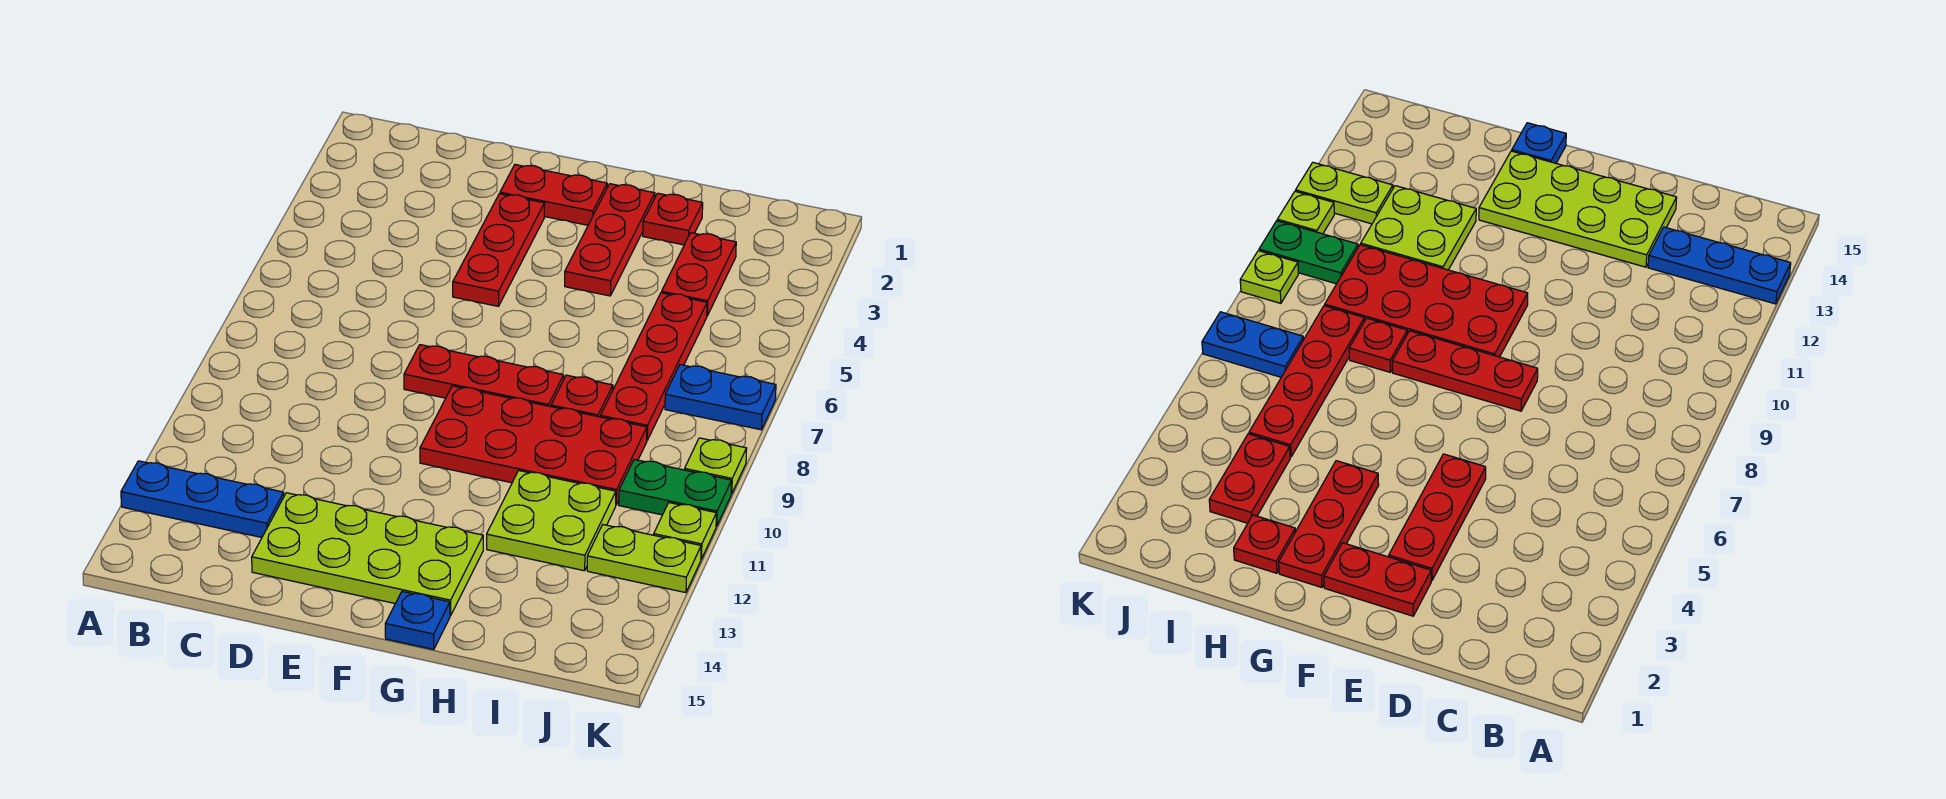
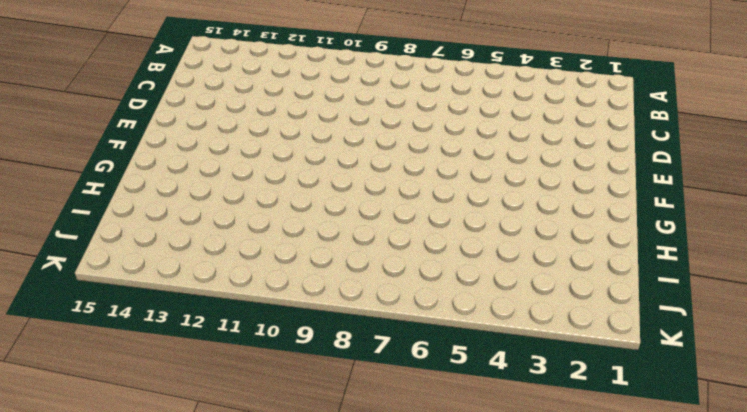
none -> blue plate A13:C13 level 1
none -> lime plate D13:G14 level 1
none -> red plate E2:F2 level 1

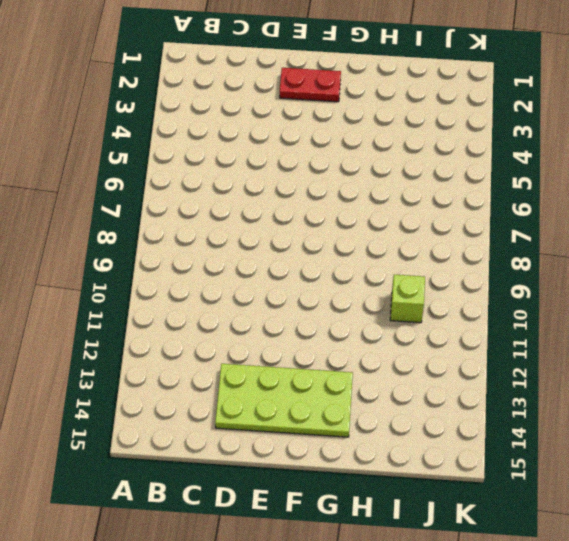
lime brick I10 level 1 -> red plate F9:I10 level 1
none -> blue plate A13:C13 level 1
none -> red plate E3:E5 level 1
none -> red plate E8:G8 level 1

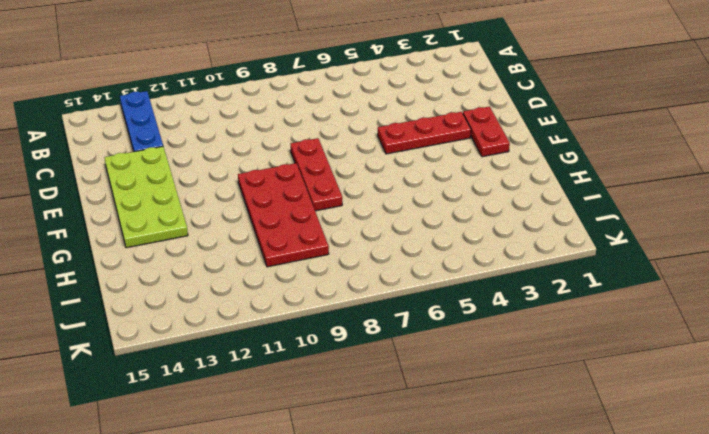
none -> red plate G2:G4 level 1
none -> blue plate G15 level 1
none -> red plate H2 level 1

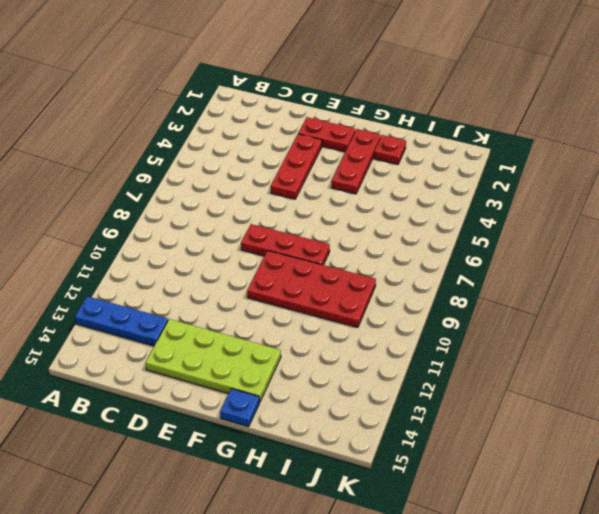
none -> red plate H8 level 1
none -> lime plate H11:I12 level 1
none -> red plate I3:I4 level 1

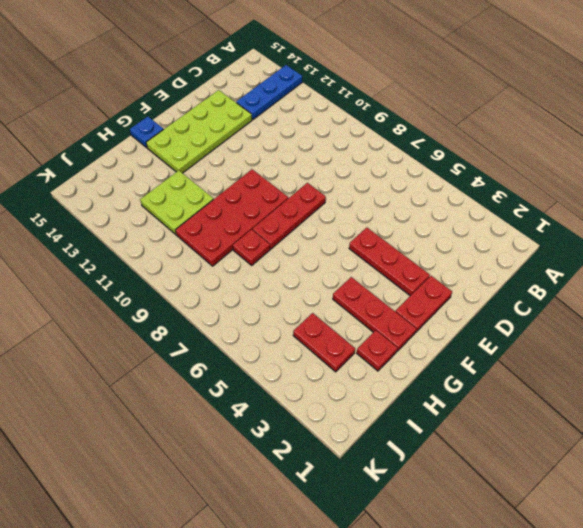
none -> red plate I5:I8 level 1
none -> blue plate J7:K7 level 1
none -> green plate J10:K10 level 1

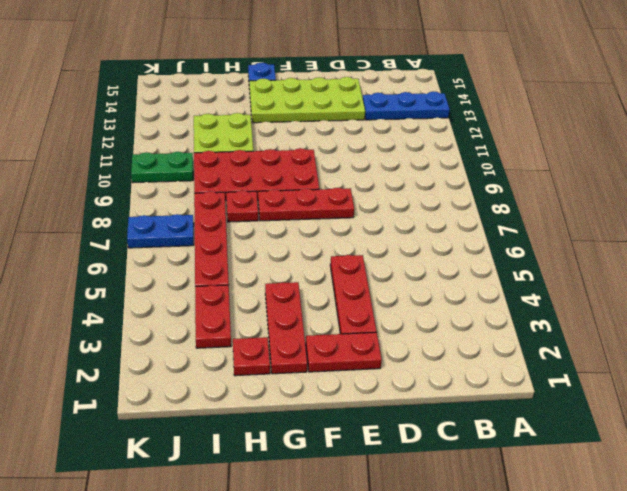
none -> lime plate J12:K12 level 1
none -> lime plate K9 level 1
none -> lime plate K11 level 1

